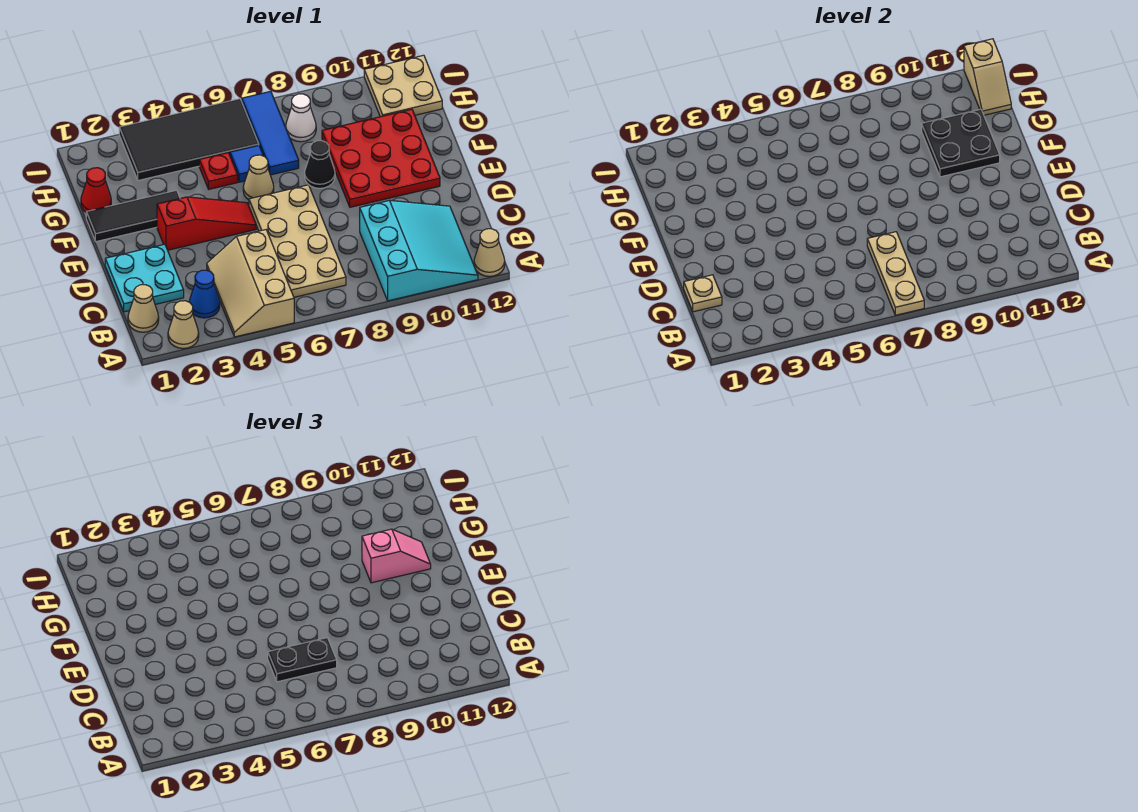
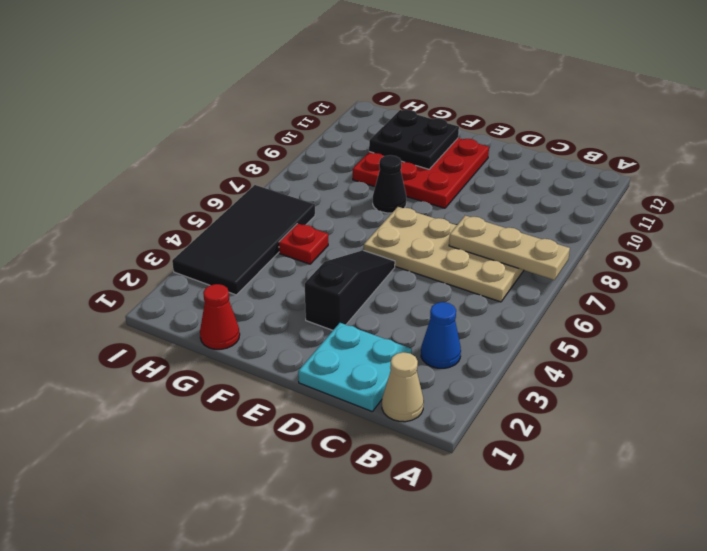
black slope E3:E5 level 1 top 3 -> red slope E3:E5 level 1 top 3
none -> tan cone A2 level 1
none -> tan slope A4:C5 level 1 top 5
none -> cyan slope A9:C11 level 1 top 9

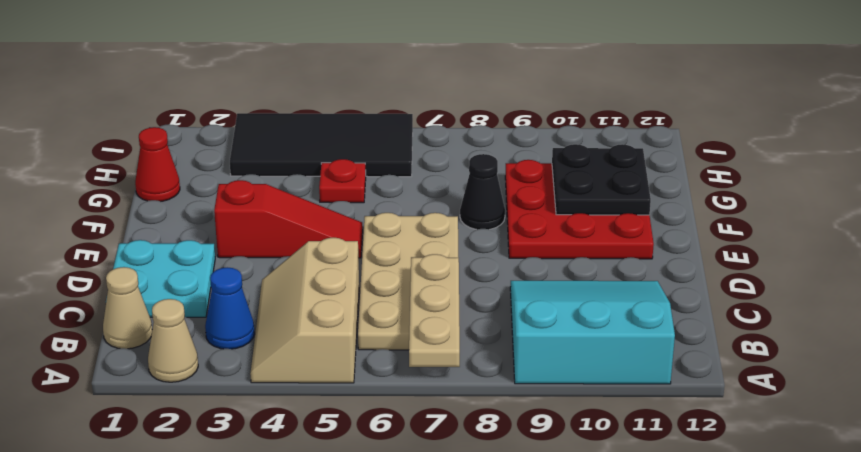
cyan slope A9:C11 level 1 top A -> cyan slope A9:C11 level 1 top 9
none -> tan cone A12 level 1
none -> black tile F1:F3 level 1
none -> tan cone F6 level 1

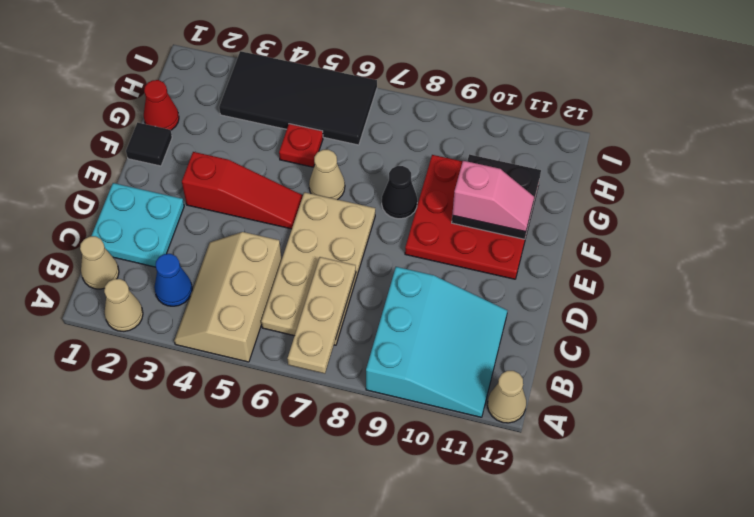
black tile F1 level 1 -> black tile F1:F3 level 1
none -> blue tile G6 level 1
none -> blue tile G7:I7 level 1
none -> white cone H8 level 1

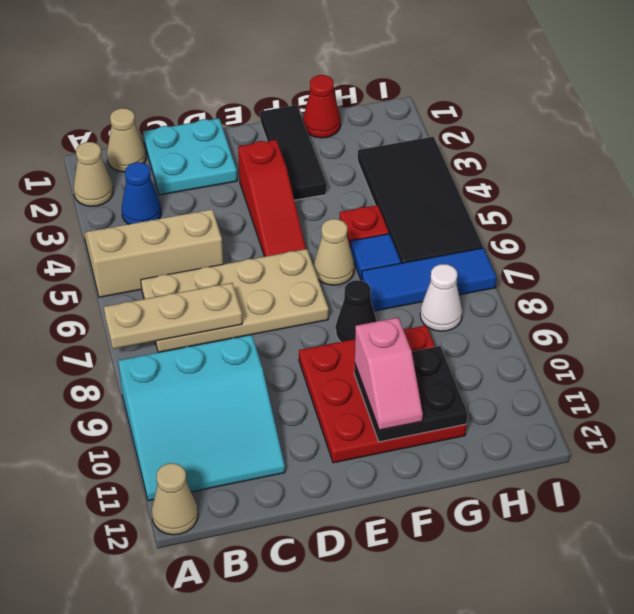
none -> tan plate H11:I12 level 1
none -> tan plate C1 level 2
none -> tan slope H12:I12 level 2 top I

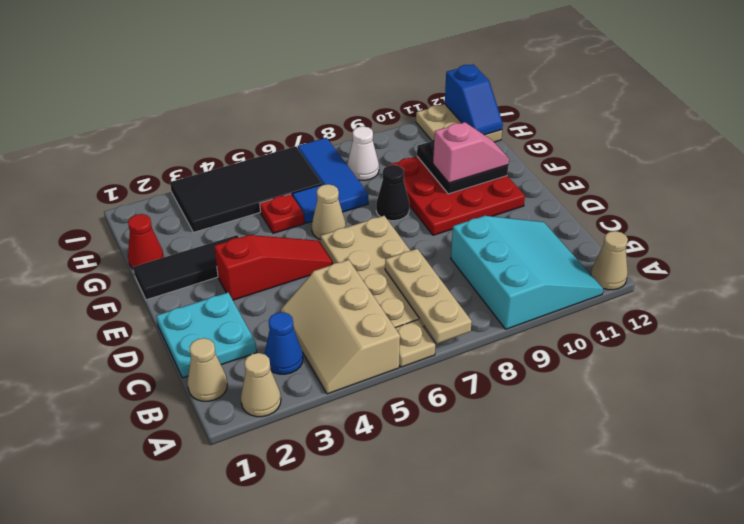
tan plate A6 level 1 -> tan plate C1 level 2
blue slope H12:I12 level 2 top I -> tan slope H12:I12 level 2 top I
none -> black plate C6:C7 level 3

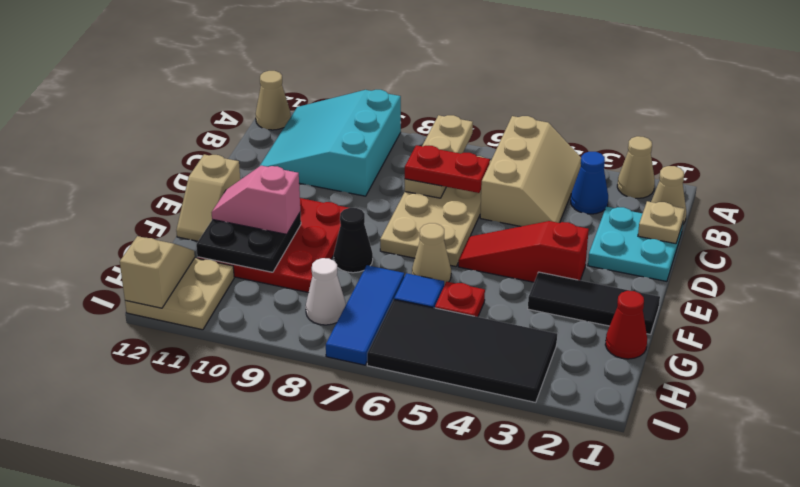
red plate C6:C7 level 3 -> black plate C6:C7 level 3
tan slope E12:F12 level 1 top E -> none

